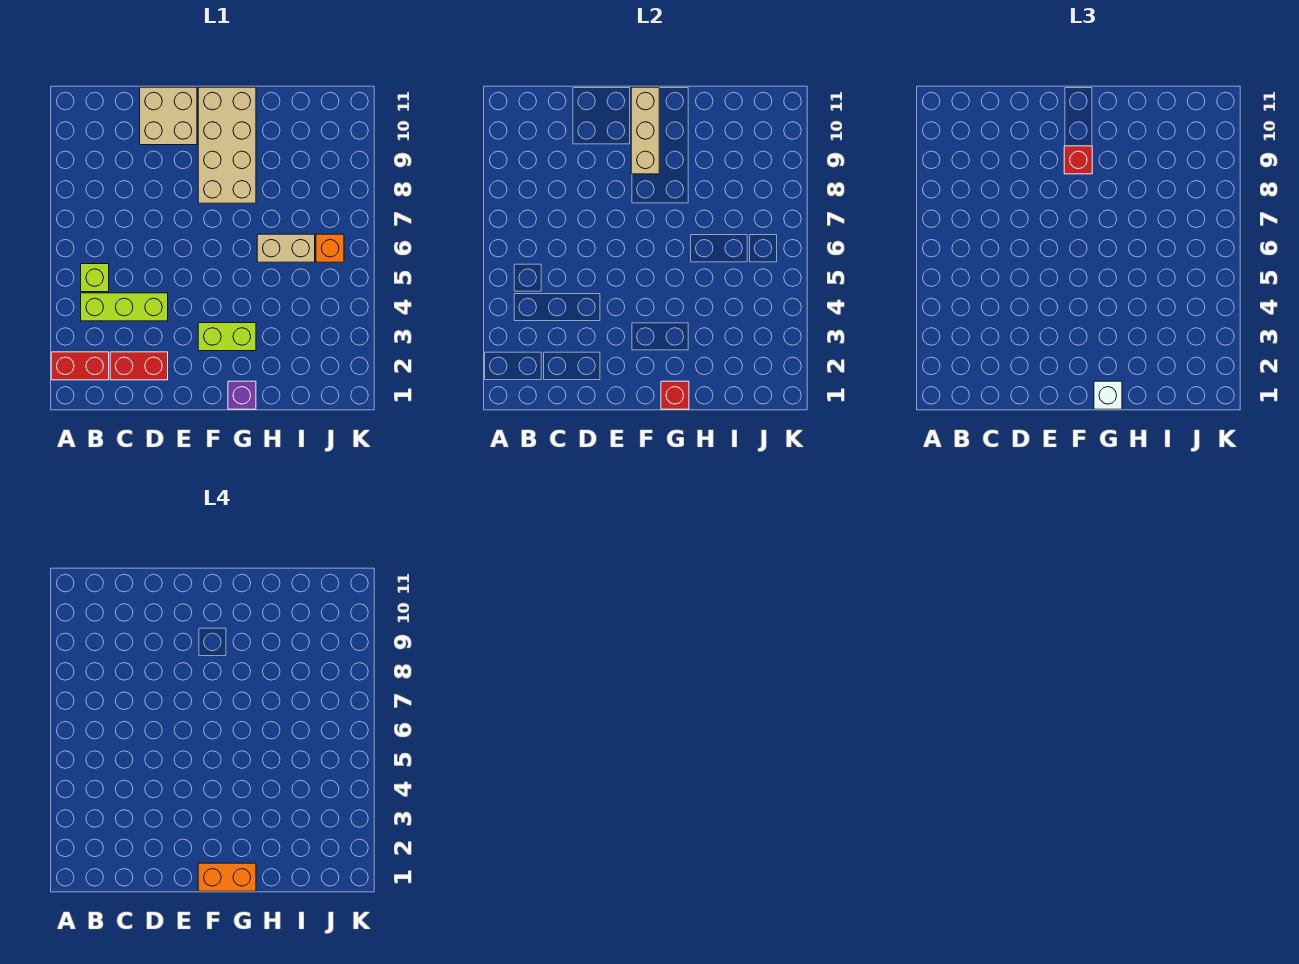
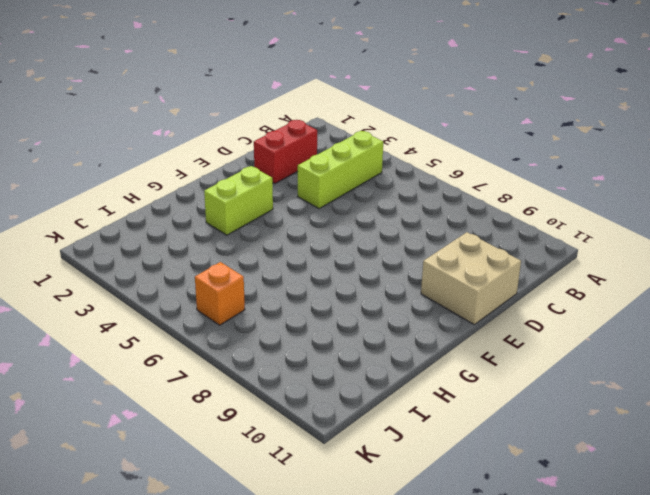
none -> red brick A2:B2 level 1
none -> lime brick B5 level 1
none -> tan brick F8:G11 level 1

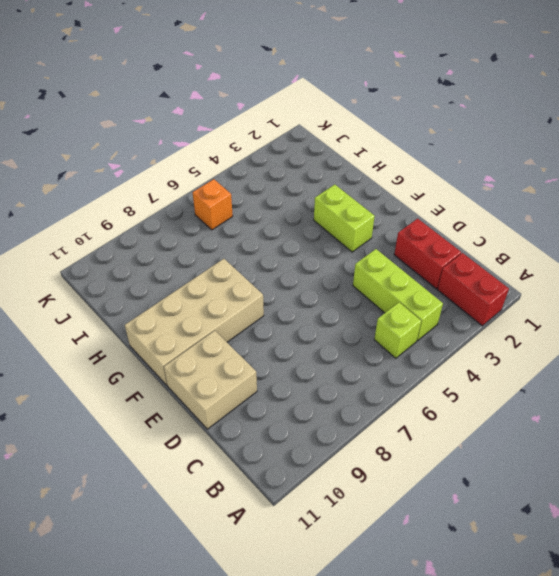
none -> purple brick G1 level 1
none -> tan brick H6:I6 level 1
none -> tan brick F9:F11 level 2

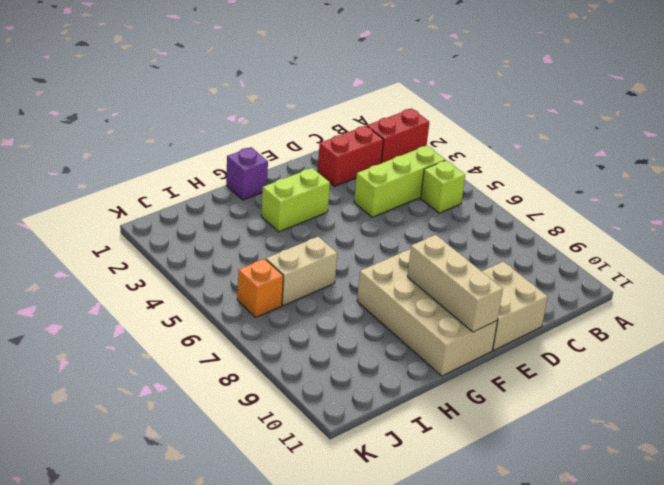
none -> red brick G1 level 2
none -> red brick F9 level 3
none -> white brick G1 level 3

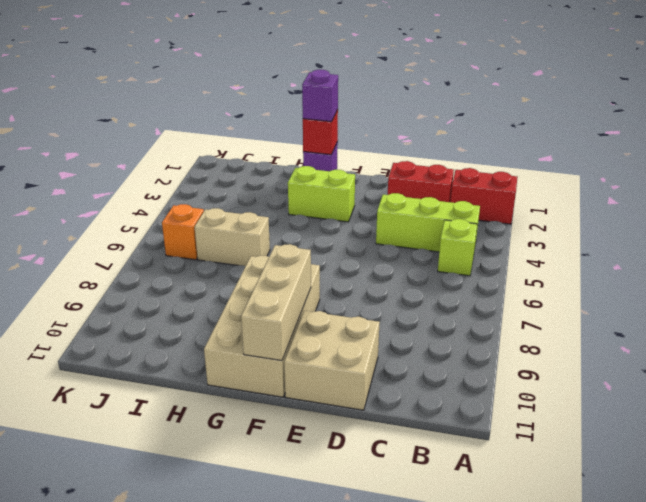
purple brick G1 level 3 -> white brick G1 level 3
none -> red brick F9 level 3
none -> orange brick F1:G1 level 4

